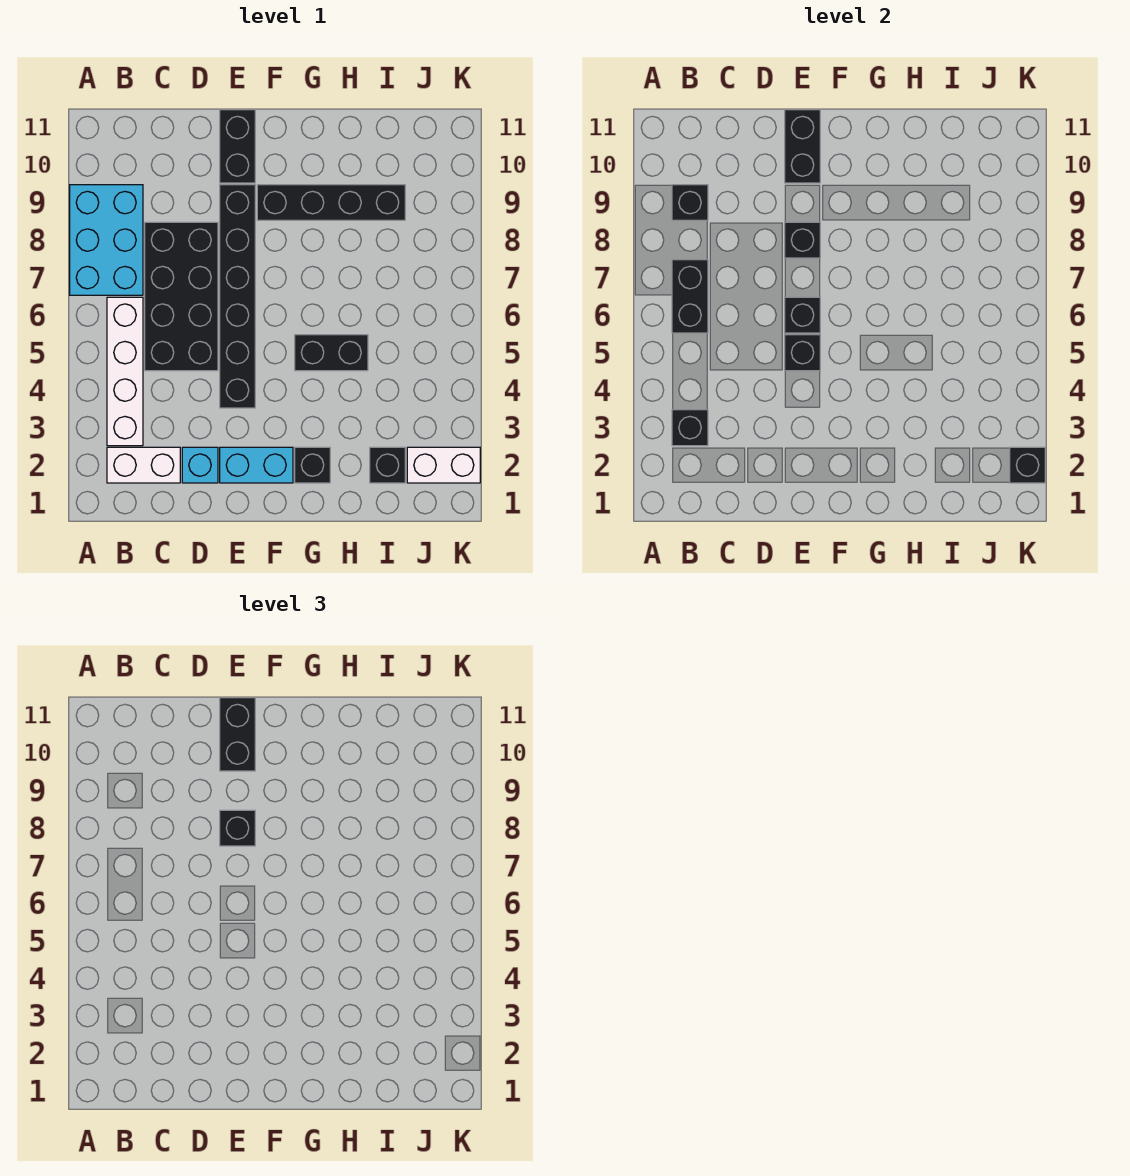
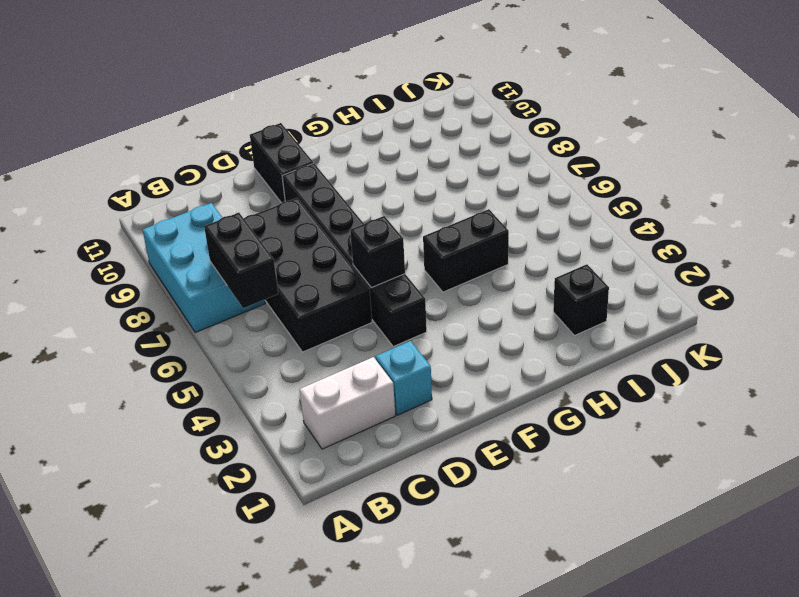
none -> white brick B3:B6 level 1
none -> cyan brick E2:F2 level 1
none -> black brick F9:I9 level 1

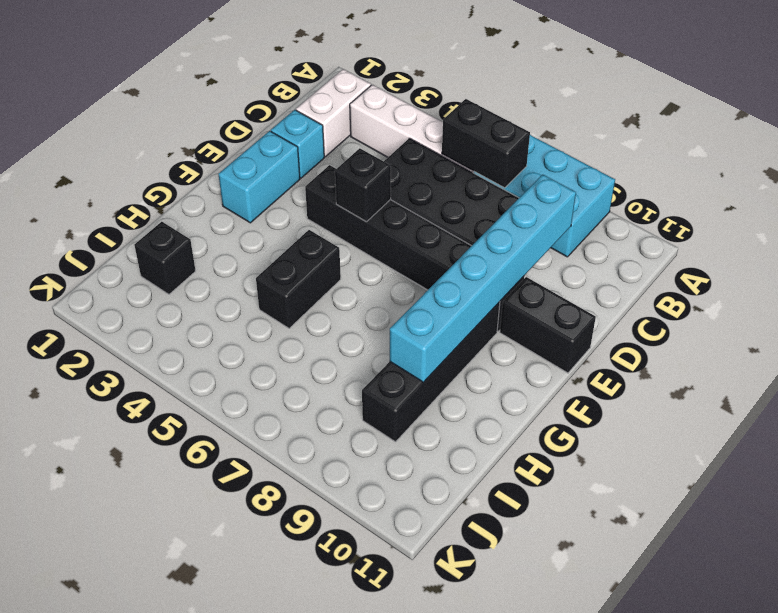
cyan brick C9:H9 level 2 -> none
none -> black brick G2 level 1
none -> white brick J2:K2 level 1
none -> black brick B3 level 2

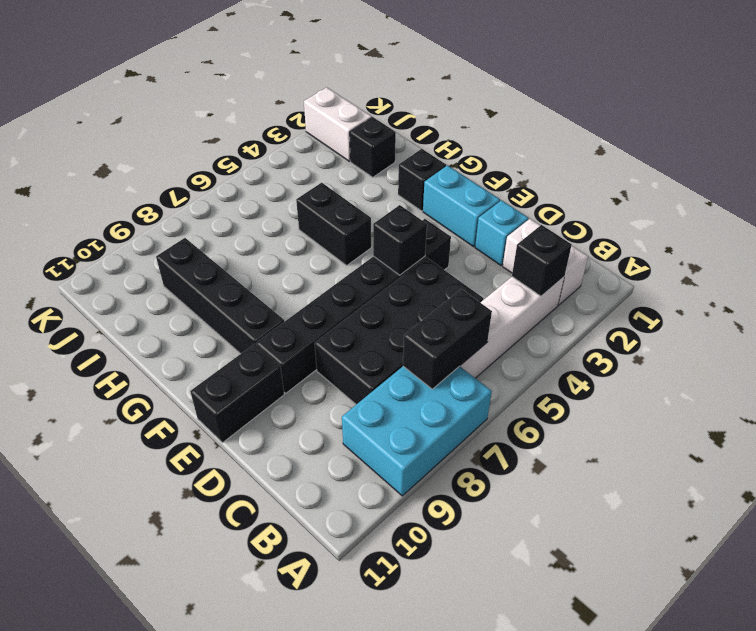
none -> black brick B9 level 2
none -> black brick E6 level 2
none -> black brick E8 level 2

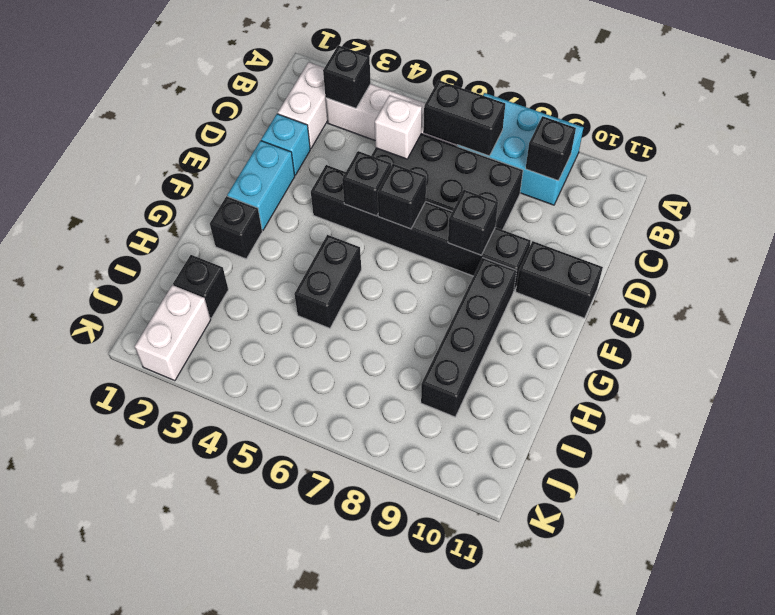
white brick C5 level 2 -> none
none -> black brick E10:E11 level 2
none -> black brick K2 level 2
none -> black brick E8 level 3

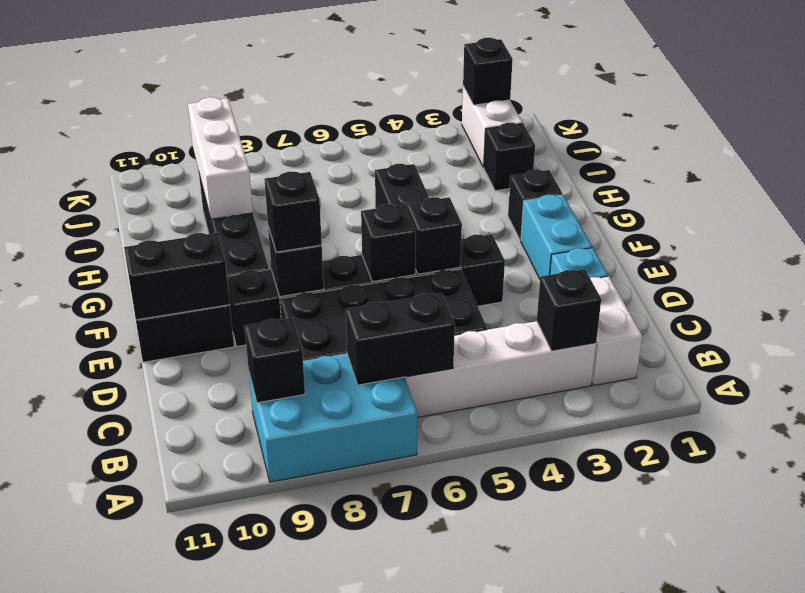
white brick H9:J9 level 2 -> none
none -> black brick E10:E11 level 3

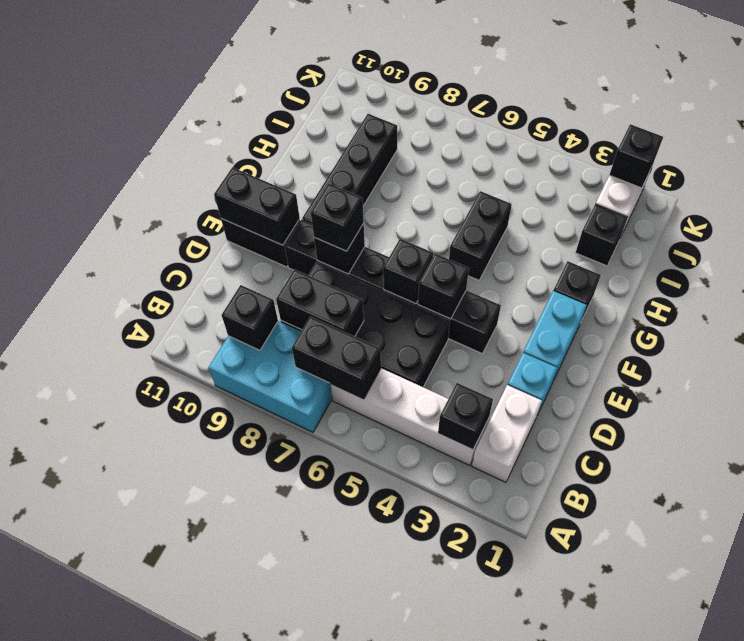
black brick C7:C8 level 2 -> black brick E10:E11 level 3

